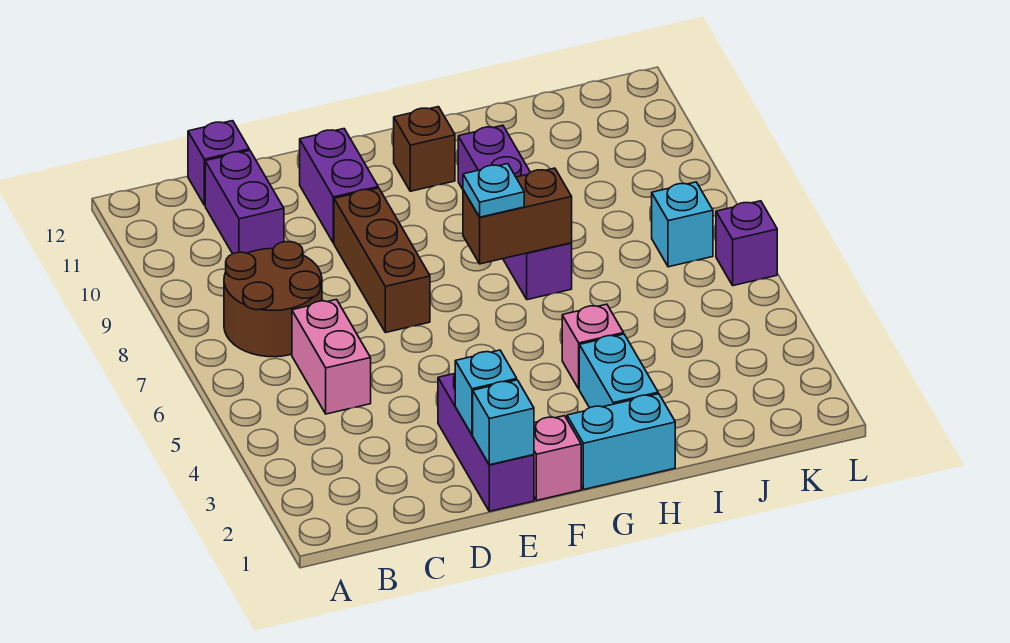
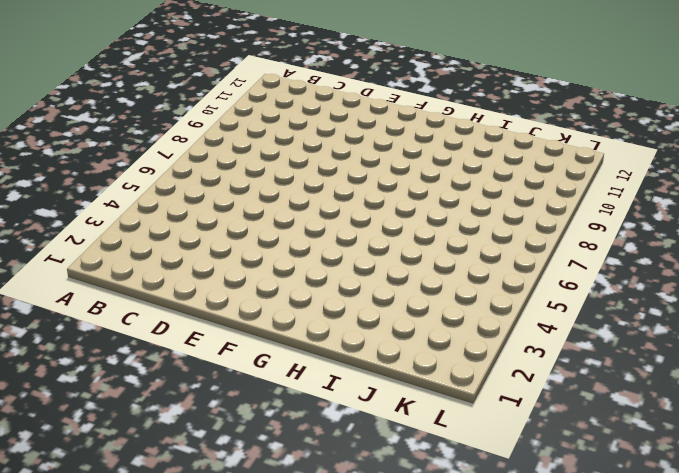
none -> brown round brick B7:C8 level 1
none -> pink brick C5:C6 level 1
none -> purple brick C10:C11 level 1

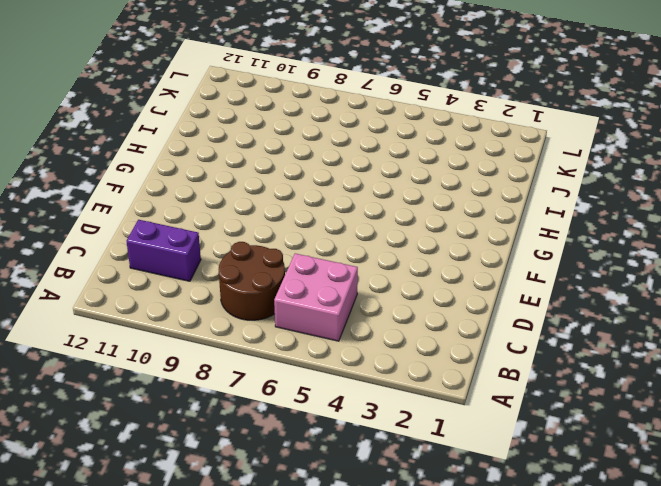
pink brick B5:C6 level 1 -> pink brick C5:C6 level 1
none -> purple brick C12 level 1
none -> purple brick E1:E3 level 1
none -> brown brick E7:E9 level 1

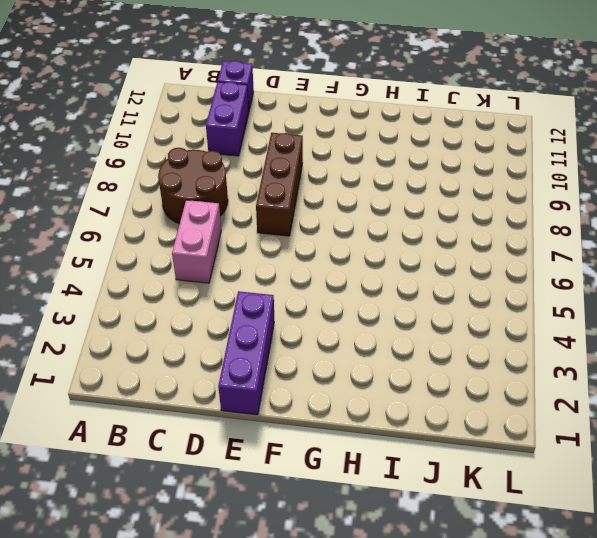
none -> purple brick E10:E11 level 1
none -> pink brick F1 level 1
none -> cyan brick G1:H1 level 1

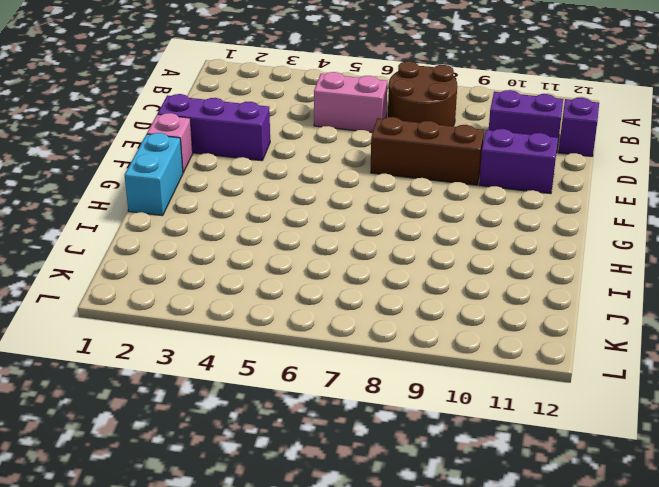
none -> brown brick G11 level 1
none -> cyan brick H2:H3 level 1
none -> pink brick H4 level 1

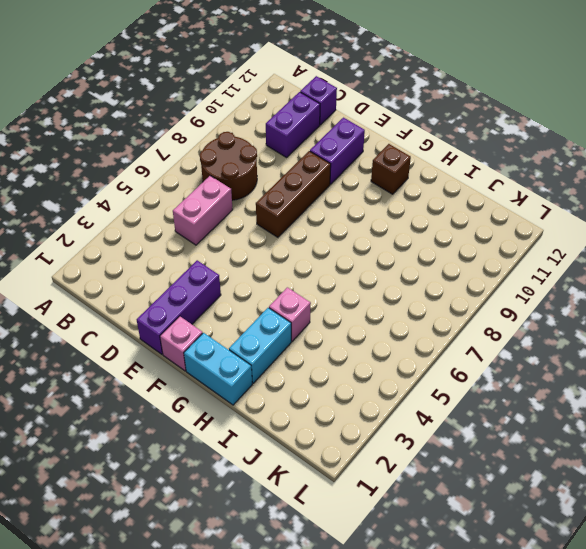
none -> purple brick H7:H10 level 1
none -> cyan brick K7 level 1
none -> purple brick L6 level 1

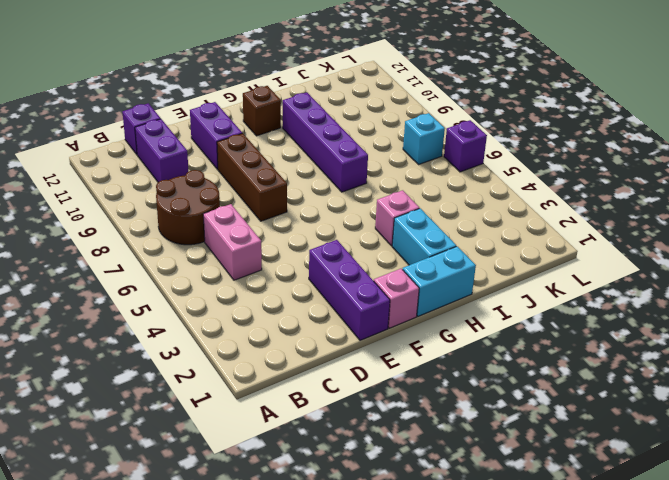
none -> cyan brick E1 level 2
none -> cyan brick E2 level 2
none -> brown brick G7:H7 level 2

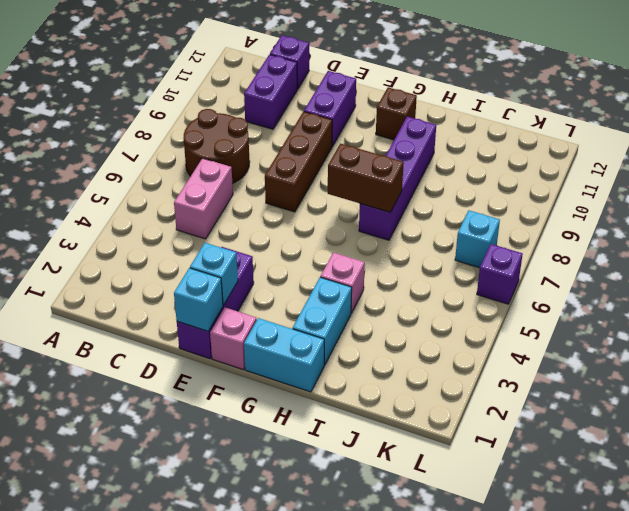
none -> cyan plate G7 level 3

